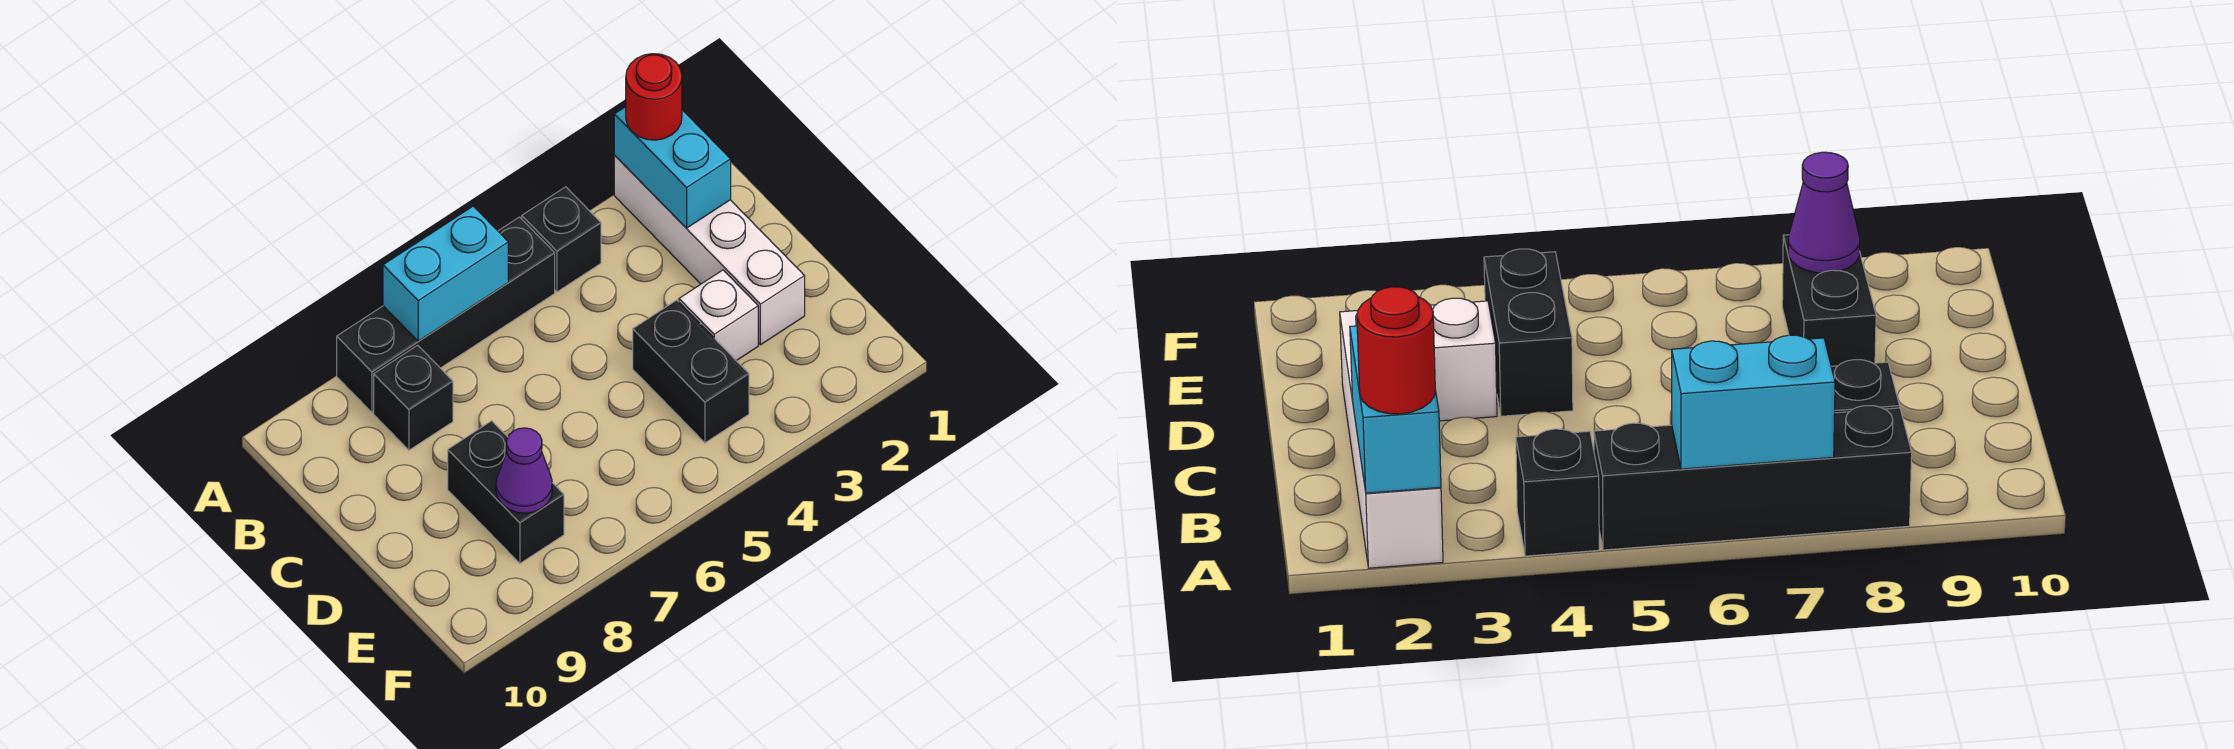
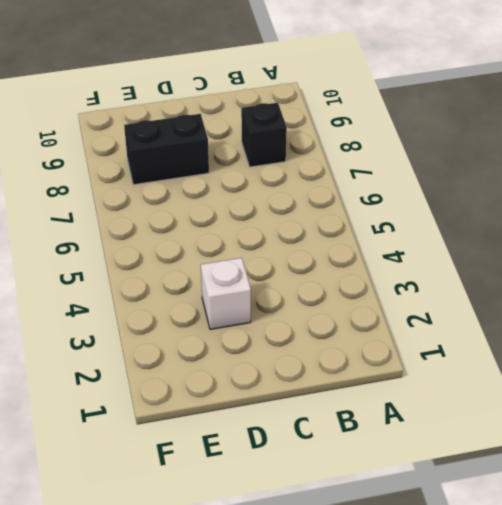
none -> white brick A2:D2 level 1
none -> black brick A4 level 1

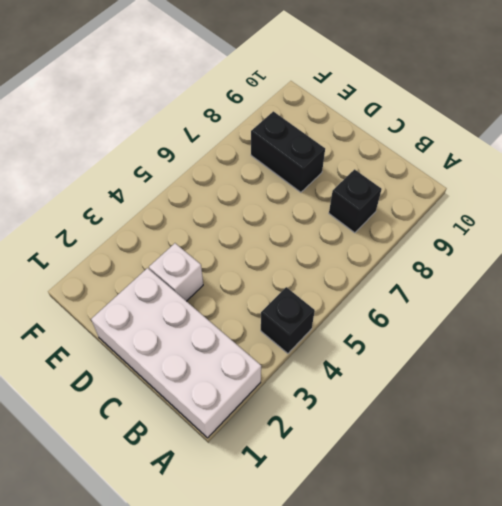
white brick A1:D2 level 1 -> white brick A2:D2 level 1
none -> black brick A5:A8 level 1
none -> black brick D4:E4 level 1

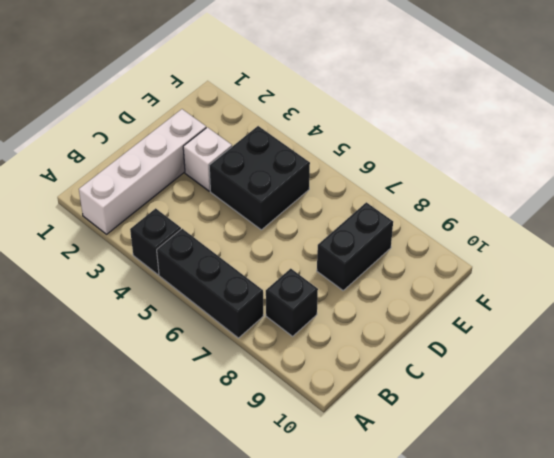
black brick A5:A7 level 1 -> black brick A5:A8 level 1
black brick D4:E5 level 1 -> black brick D4:E4 level 1
none -> cyan brick A2:B2 level 2
none -> cyan brick A6:A7 level 2

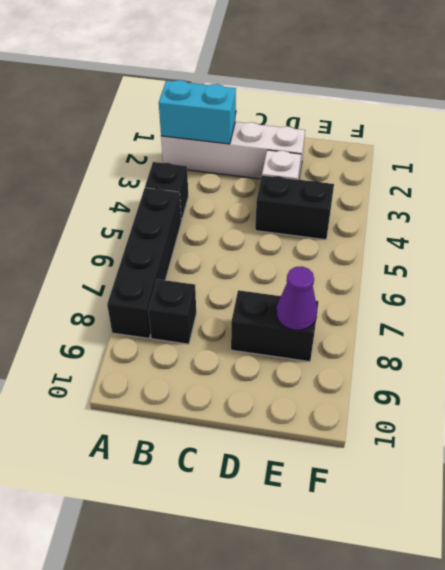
none -> cyan brick A6:A7 level 2
none -> red round brick A2 level 3

